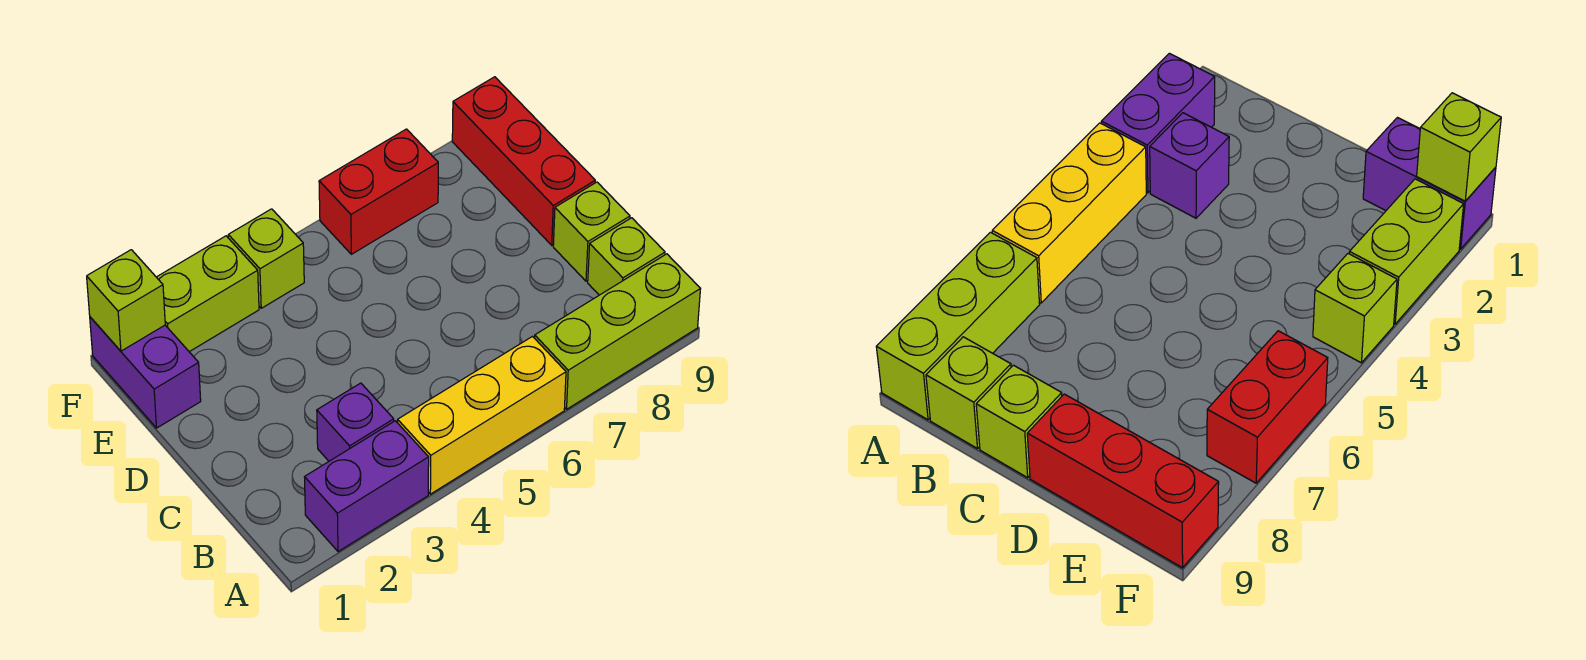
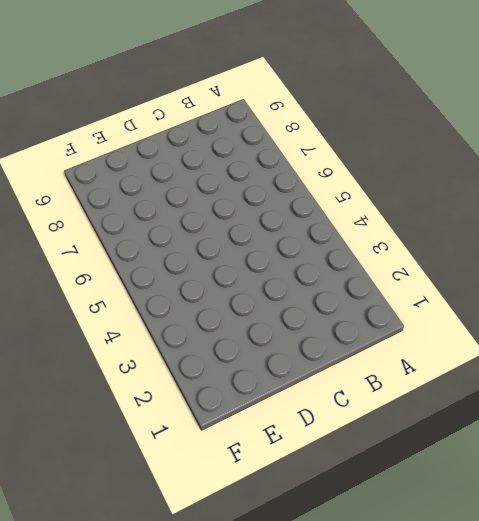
none -> purple brick A2:A3 level 1
none -> yellow brick A4:A6 level 1
none -> lime brick A7:A9 level 1

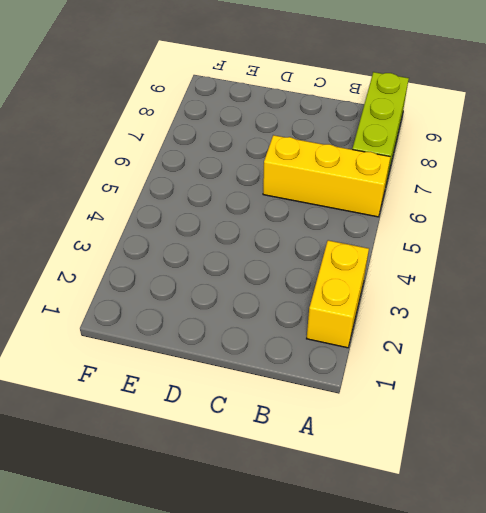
yellow brick A2:A3 level 1 -> purple brick A2:A3 level 1
yellow brick A6:C6 level 1 -> yellow brick A4:A6 level 1
none -> purple brick B3 level 1
none -> lime brick B9 level 1
none -> lime brick C9 level 1

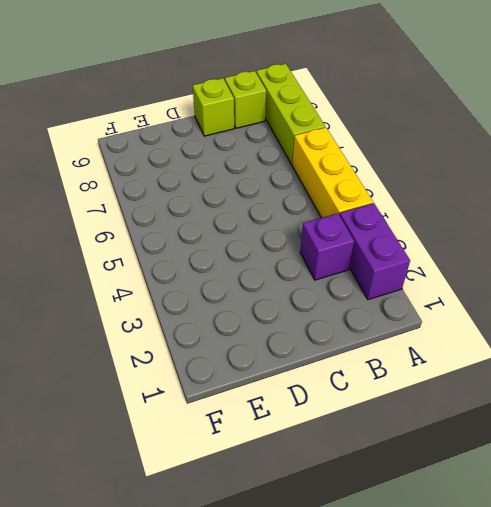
none -> red brick D9:F9 level 1
none -> purple brick E1:F1 level 1
none -> lime brick F2:F3 level 1

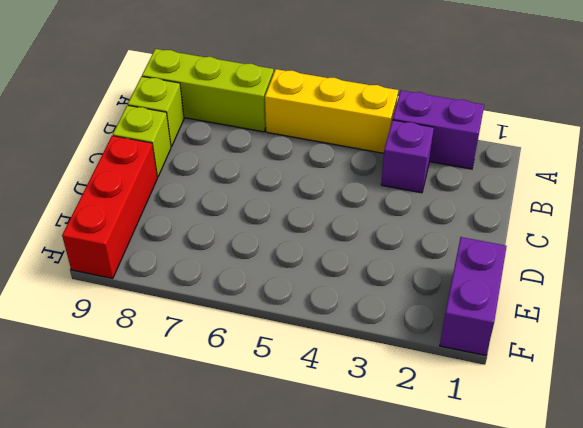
none -> lime brick F2:F3 level 1
none -> lime brick F4 level 1
none -> red brick F6:F7 level 1

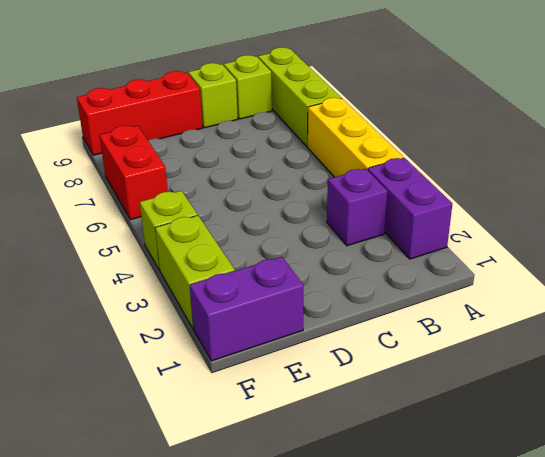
none -> lime brick F1 level 2

